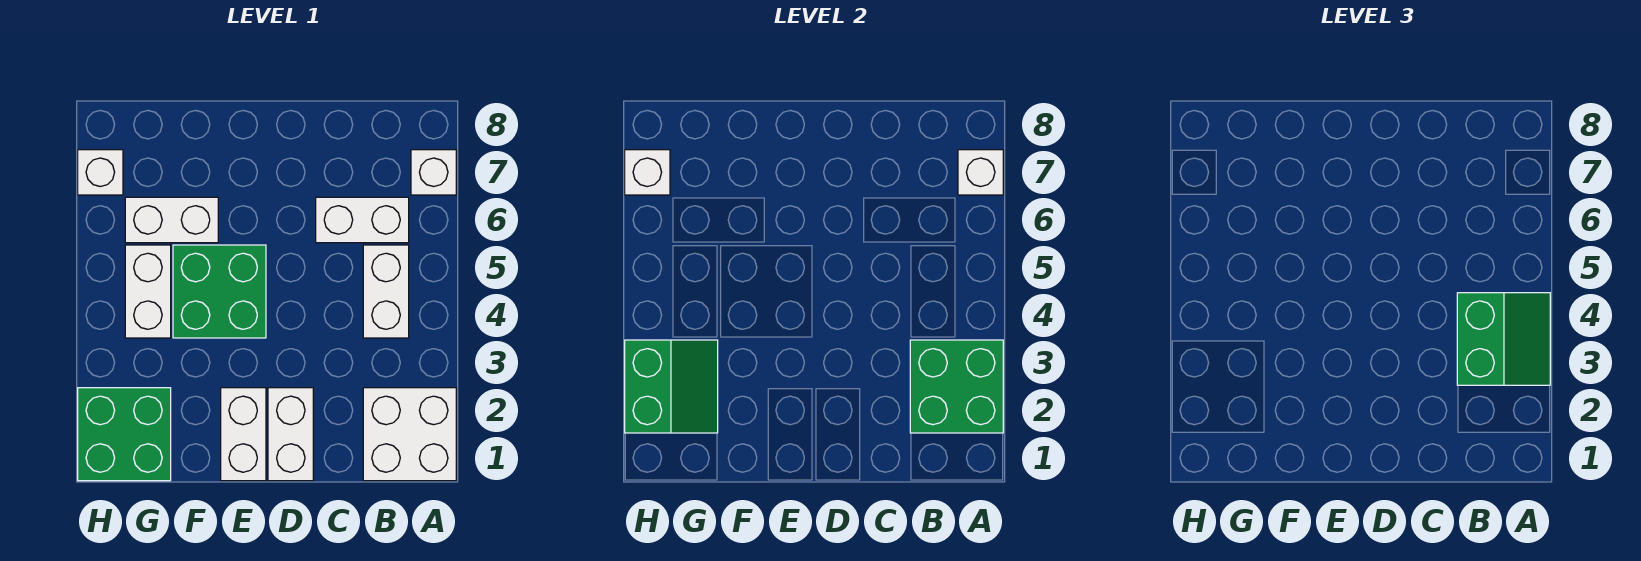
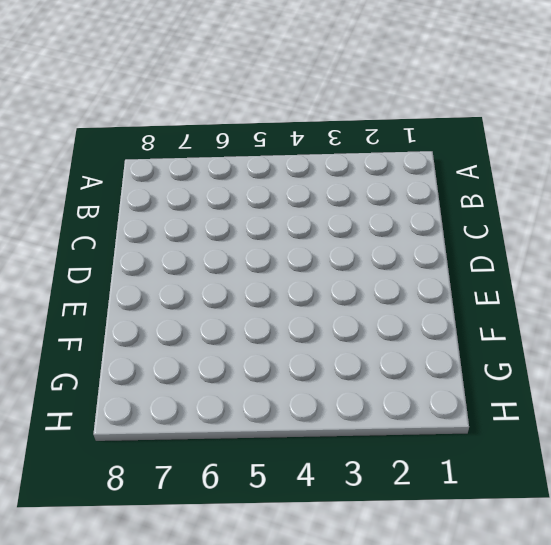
none -> white brick A1:B2 level 1
none -> white brick A7 level 1
none -> white brick B4:B5 level 1

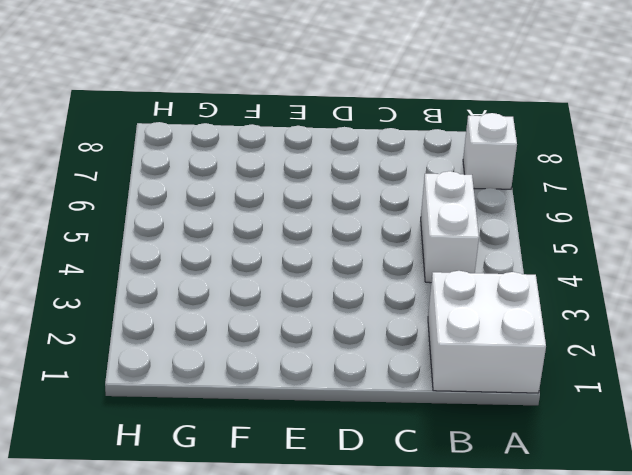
none -> white brick B6:C6 level 1
none -> white brick D1:D2 level 1
none -> white brick E1:E2 level 1

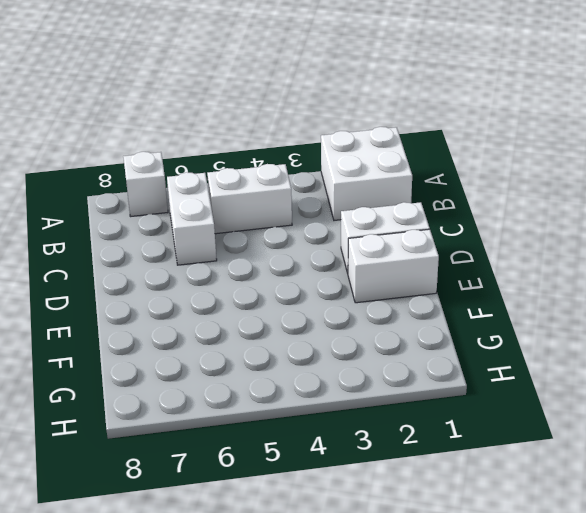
none -> green brick E4:F5 level 1
none -> white brick F6:G6 level 1
none -> green brick G1:H2 level 1

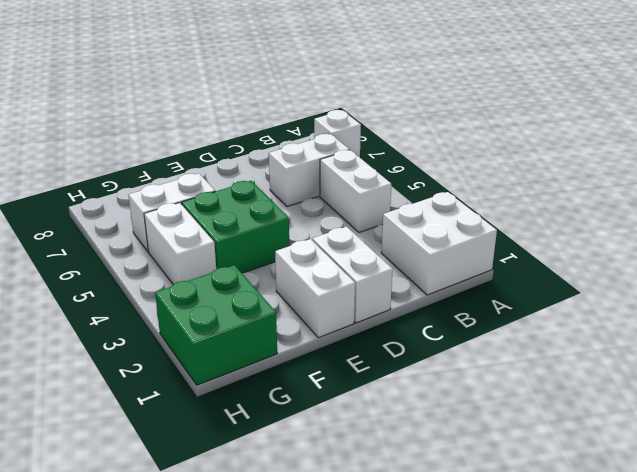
none -> white brick H7 level 1
none -> green brick A2:B3 level 2
none -> white brick A7 level 2

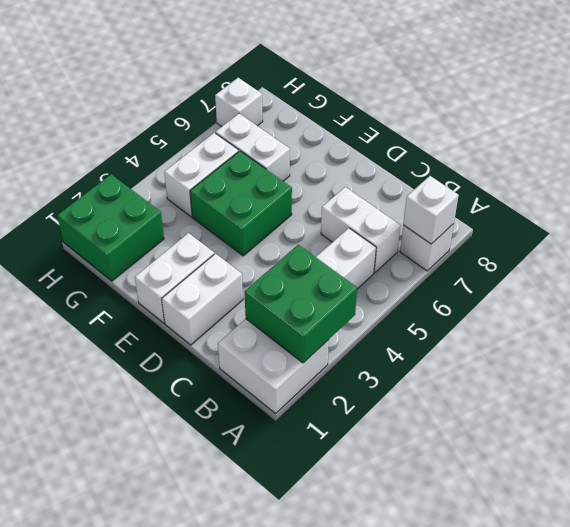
none -> green slope G2:H3 level 2 top H
none -> white brick H7 level 2
none -> green slope A3:B4 level 3 top B

